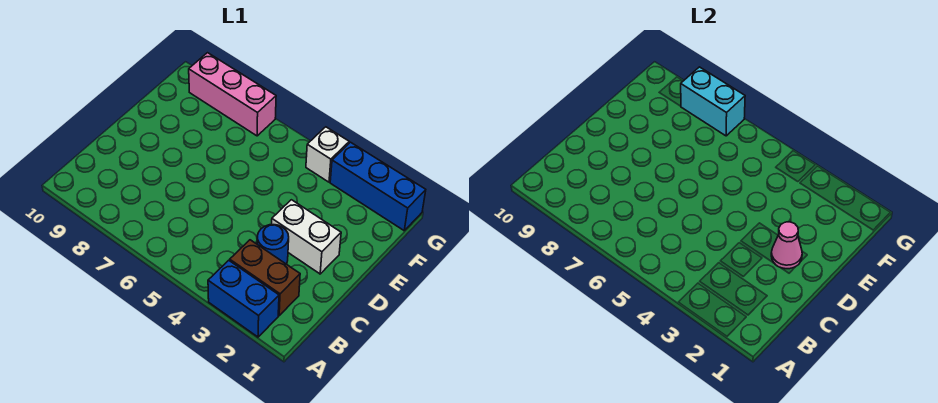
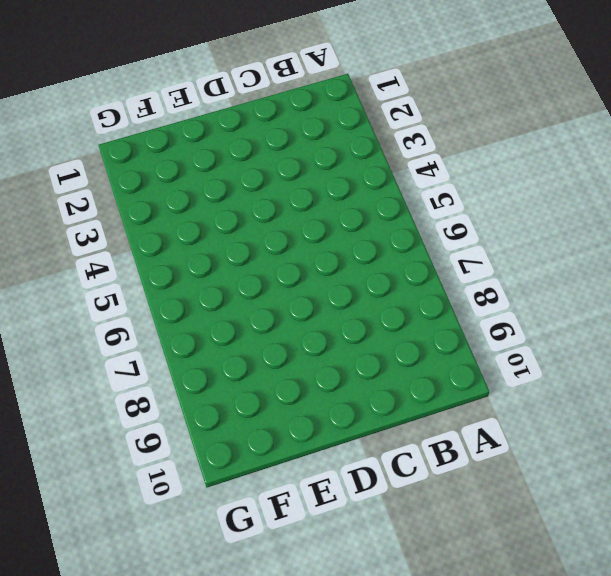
none -> blue brick A2:A3 level 1
none -> brown brick B2:B3 level 1

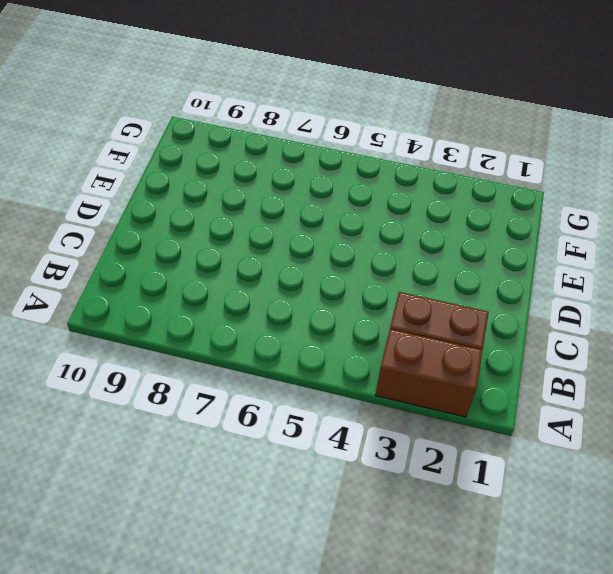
brown brick A2:A3 level 1 -> blue brick A2:A3 level 1
none -> blue round brick C3 level 1
none -> white brick D2:D3 level 1

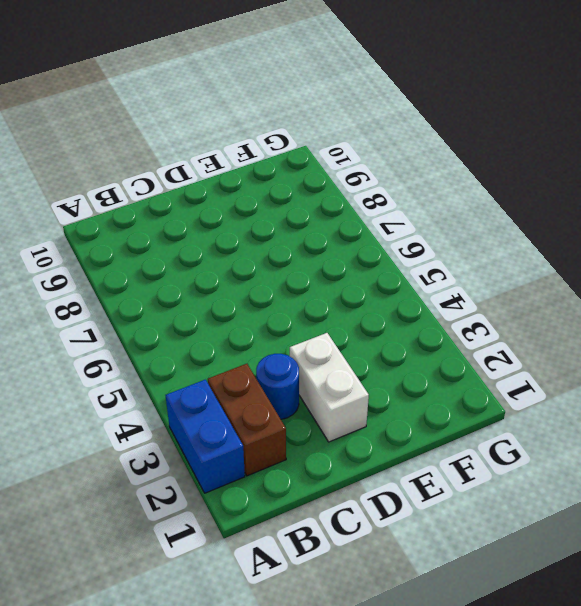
none -> blue brick G1:G3 level 1
none -> white brick G4 level 1

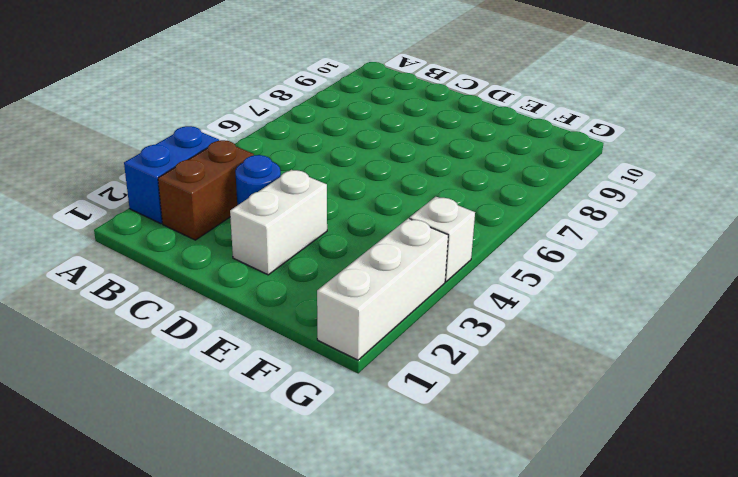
white brick G1:G3 level 1 -> blue brick G1:G3 level 1
none -> pink brick G7:G9 level 1
none -> pink cone D2 level 2

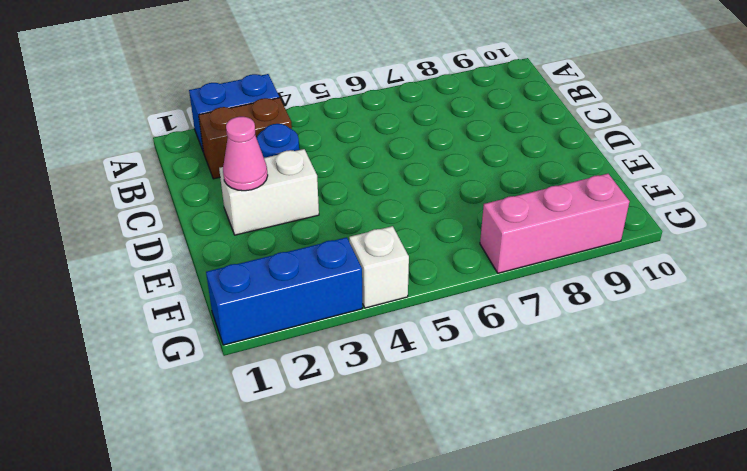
none -> cyan brick G7:G8 level 2

